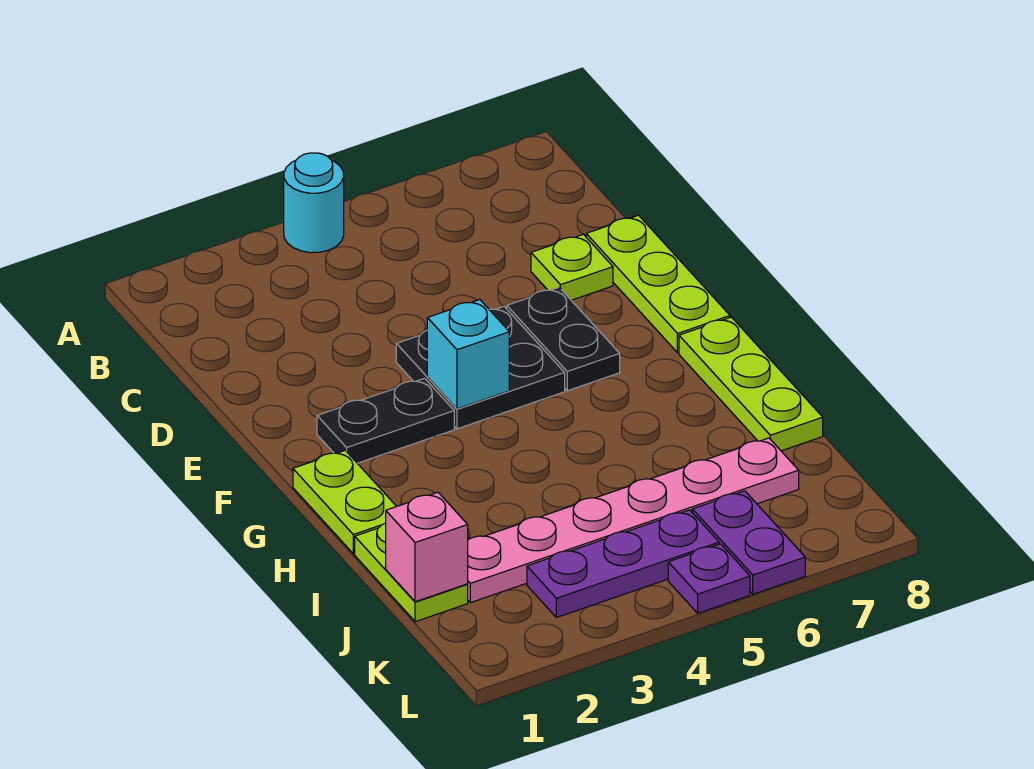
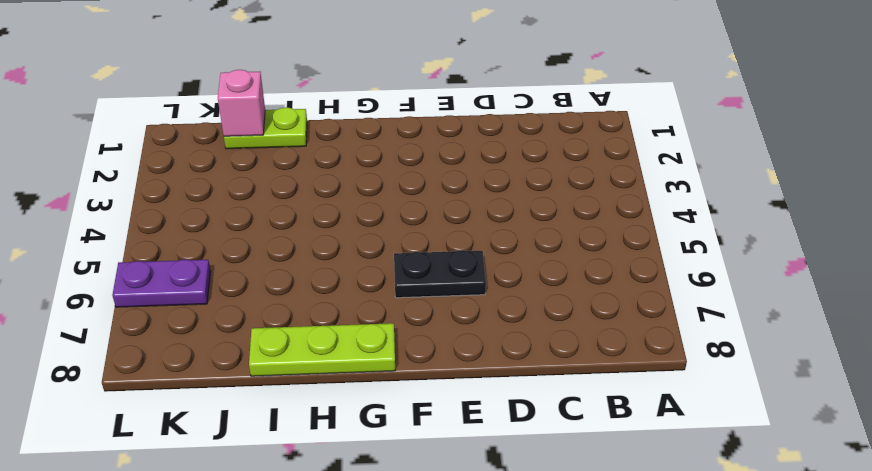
none -> cyan round brick A4 level 1
none -> lime plate D7 level 1
none -> lime plate D8:F8 level 1

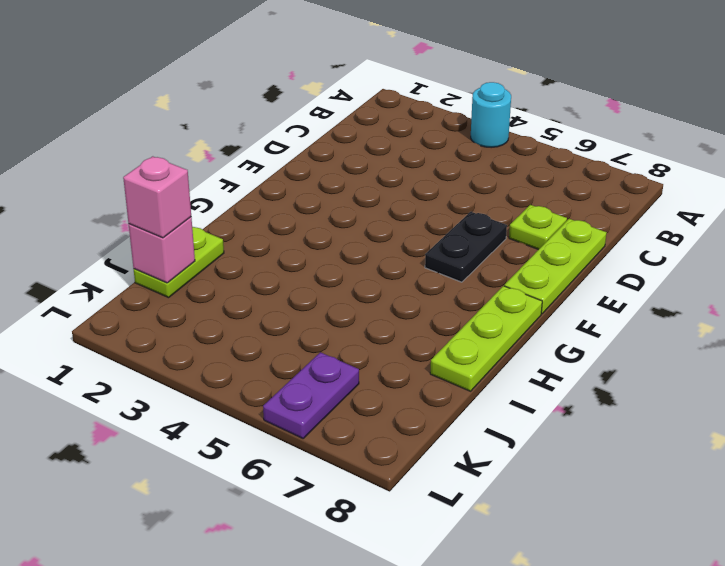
pink brick J1 level 3 -> none
none -> black plate E4:F5 level 1
none -> black plate F2:F3 level 1
none -> lime plate G1:H1 level 1

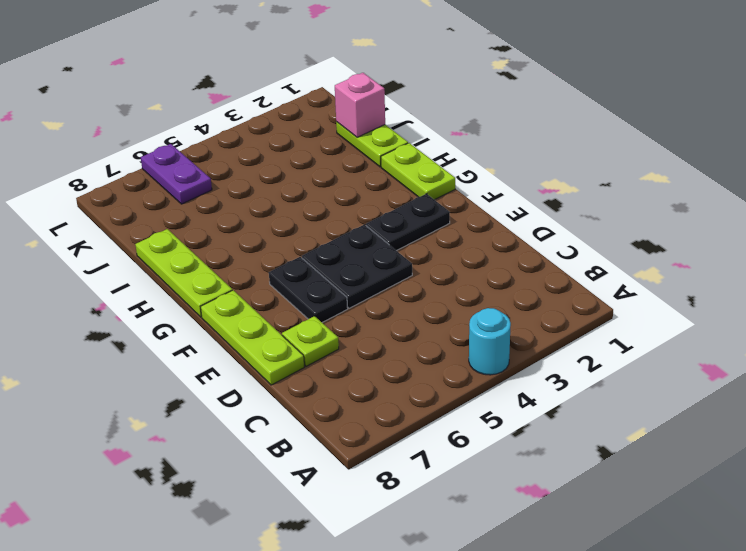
none -> pink plate J2:J7 level 1
none -> purple plate K3:K5 level 1
none -> purple plate L5 level 1

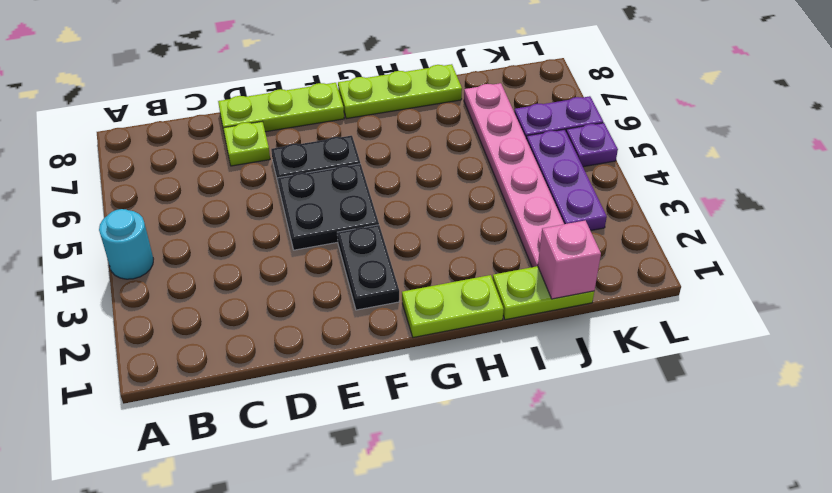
none -> cyan brick F4 level 2

